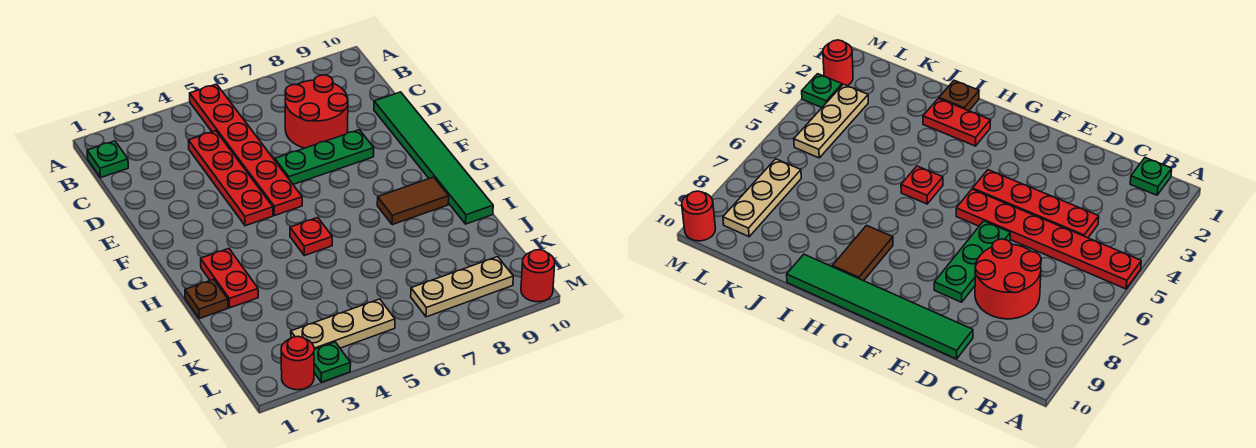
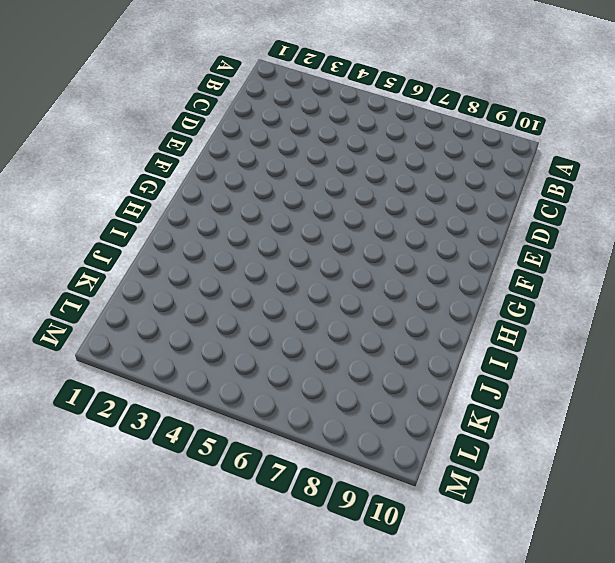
none -> red plate A5:F5 level 1
none -> green plate B1 level 1
none -> red plate C4:F4 level 1

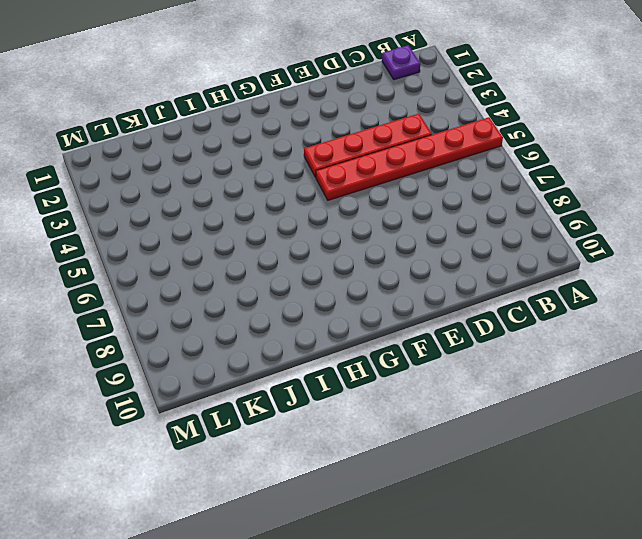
purple plate B1 level 1 -> green plate B1 level 1
none -> red round brick C7:D8 level 1
none -> green tile D10:I10 level 1
none -> green plate E6:E8 level 1

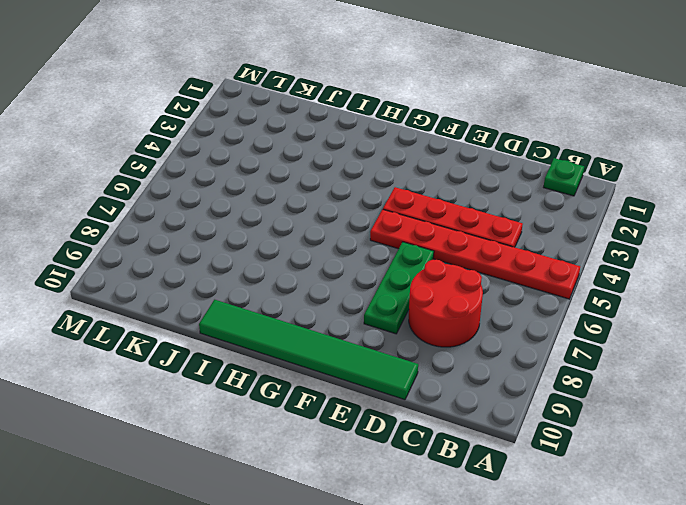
none -> red plate H2:I2 level 1
none -> red plate H5 level 1
none -> brown tile H8:H9 level 1

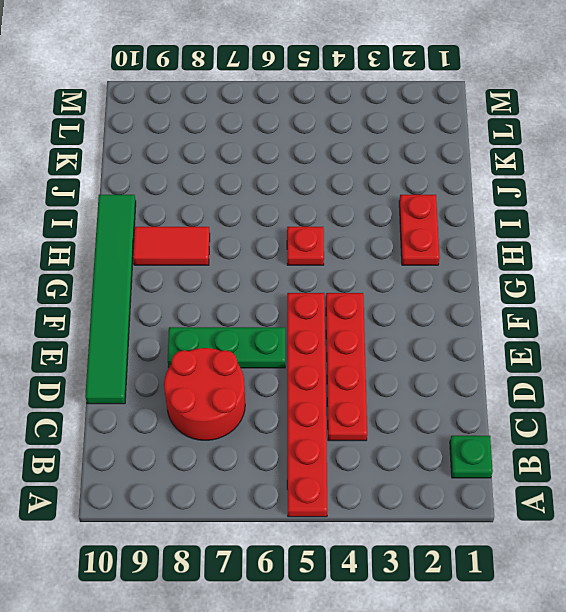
red tile H8:H9 level 1 -> brown tile H8:H9 level 1
none -> brown plate I1 level 1
none -> tan plate L3:L5 level 1
none -> tan plate L7:L9 level 1

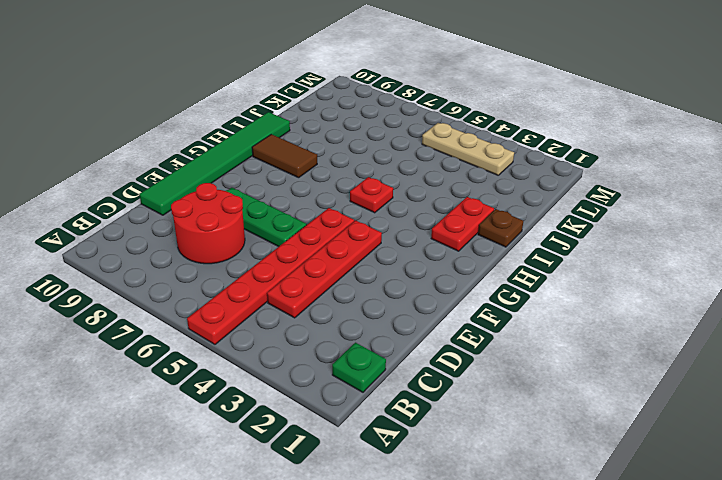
none -> tan plate L7:L9 level 1
none -> red round brick M2 level 1
none -> green plate M3 level 1

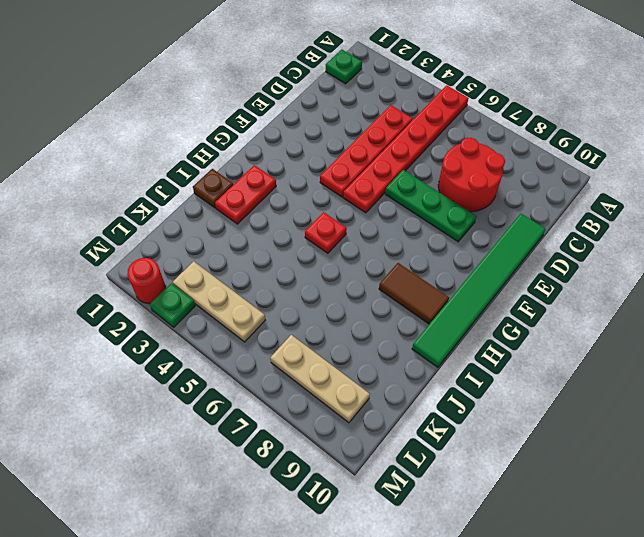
none -> red round brick M10 level 1

